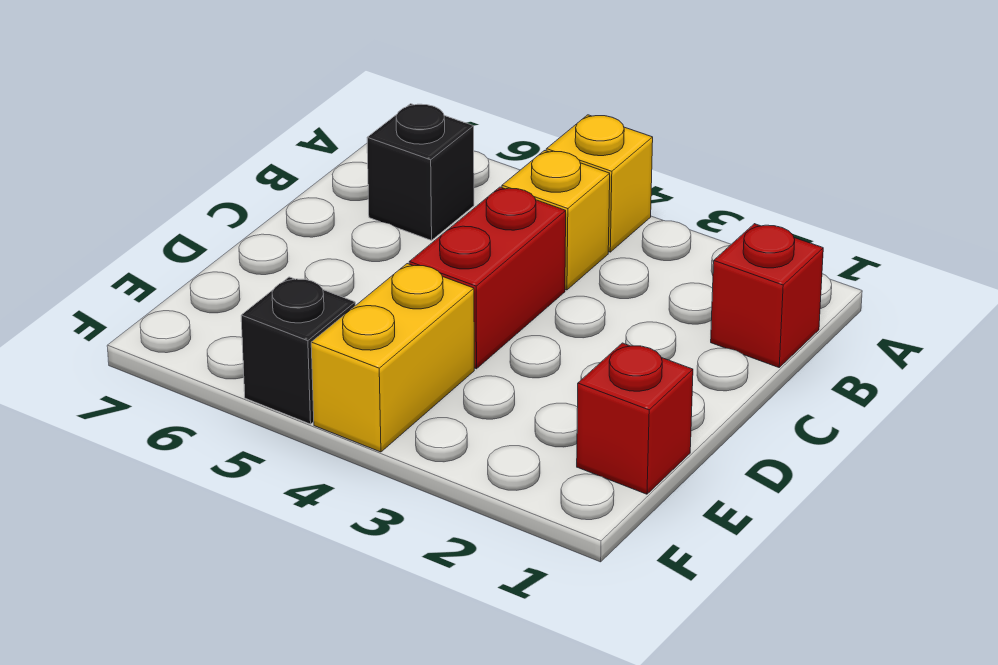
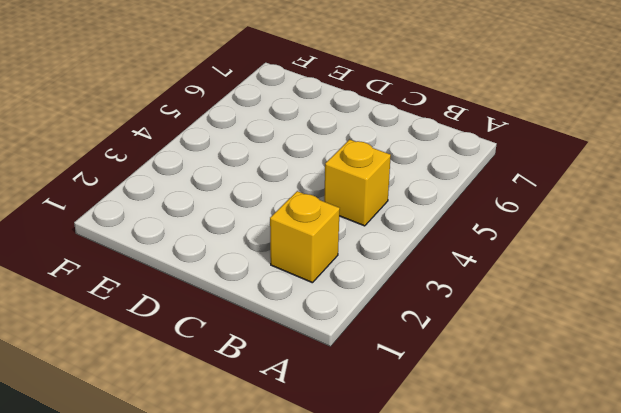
yellow brick B2 level 1 -> yellow brick A4 level 1
none -> red brick B1 level 1
none -> black brick B6 level 1

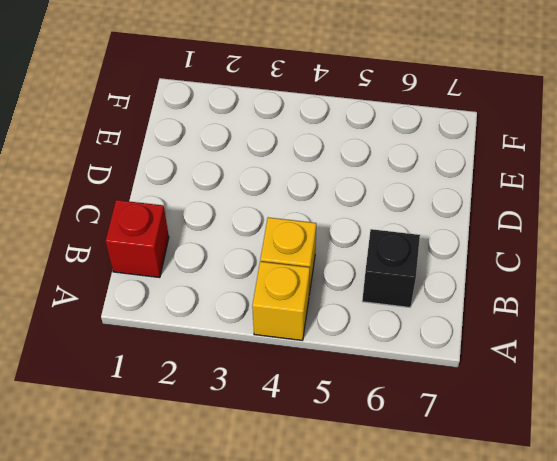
none -> red brick C4:D4 level 1
none -> red brick E1 level 1

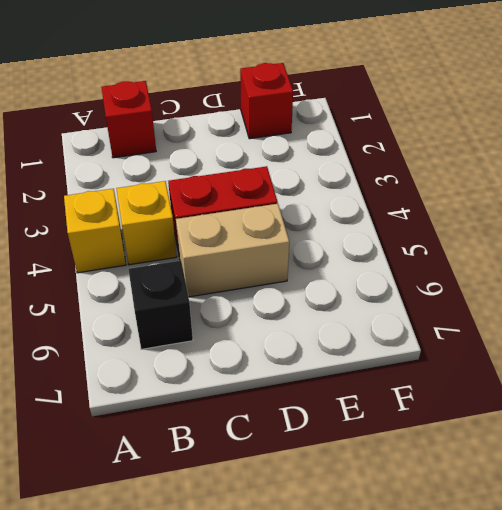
tan brick C5:D5 level 1 -> none
none -> yellow brick E4:F4 level 1
none -> black brick F5 level 1

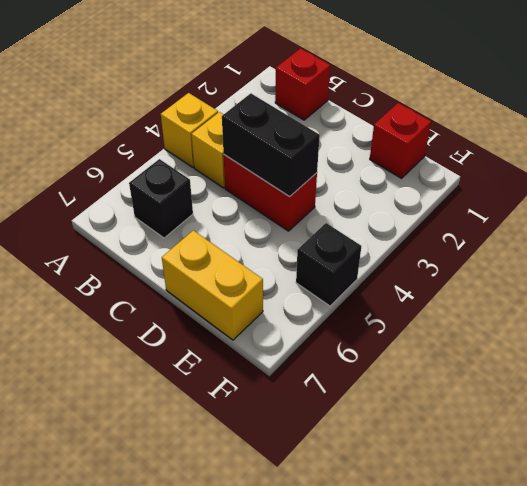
black brick C4:D4 level 2 -> none
yellow brick D7:E7 level 1 -> yellow brick E4:F4 level 1

